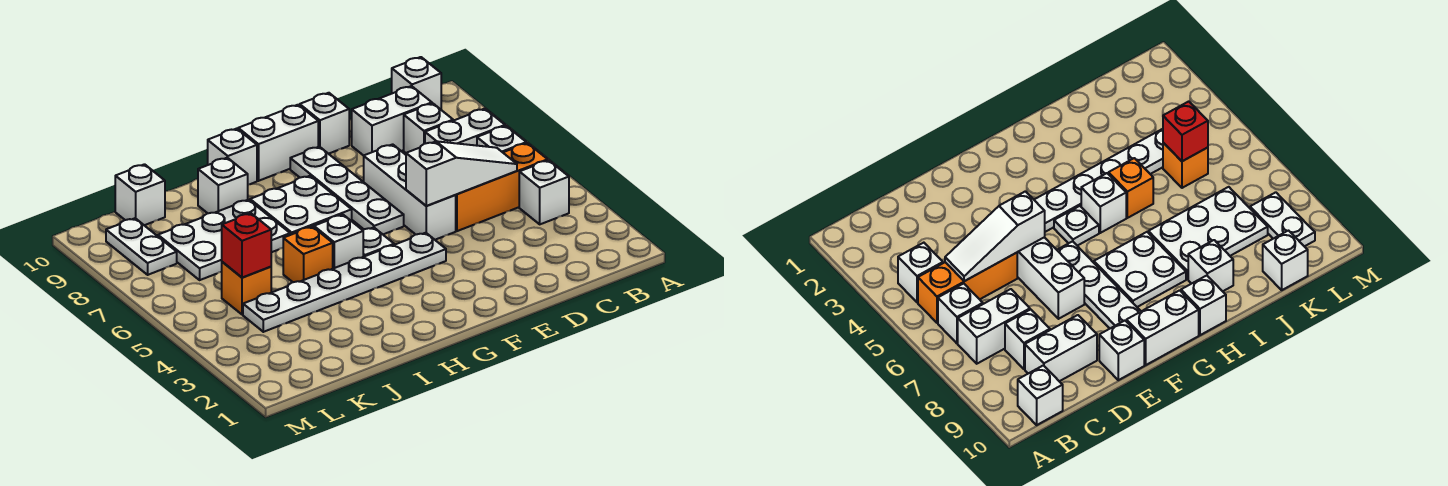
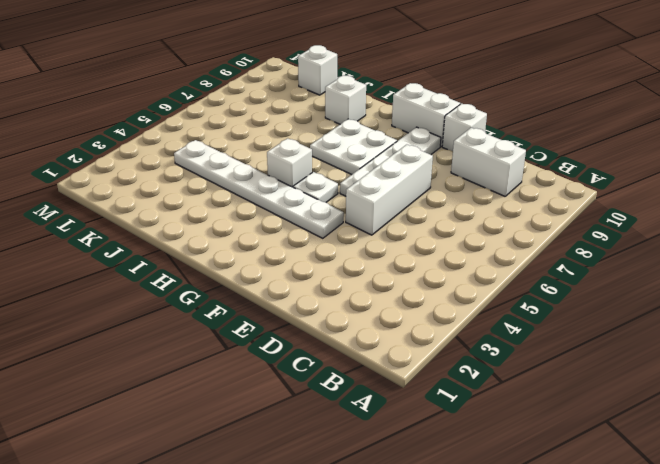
none -> white brick B4 level 1
none -> orange brick B5:D5 level 1
none -> white brick B6 level 1

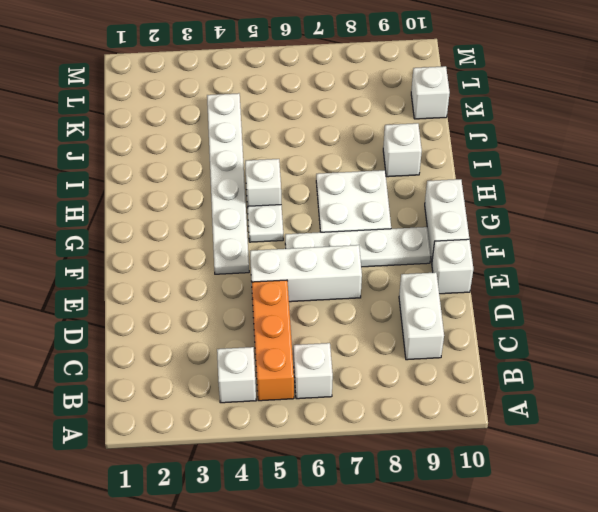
none -> white brick B7:C7 level 1
none -> white brick B10 level 1
none -> white brick C8 level 1

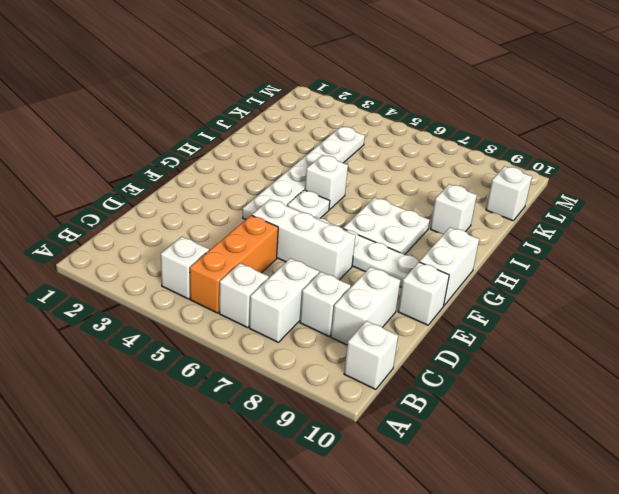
none -> white brick H10 level 1
none -> orange brick I5 level 1
none -> white plate I7:K8 level 1

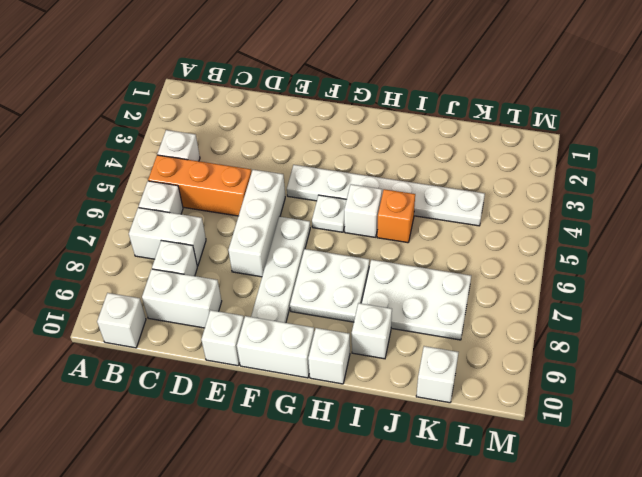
none -> orange brick K5 level 1
none -> white plate L8:L9 level 1
none -> white slope C5:E5 level 2 top E

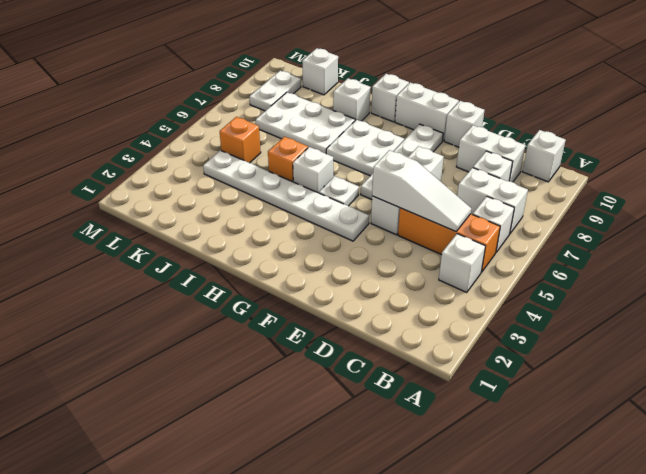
none -> red brick K5 level 2

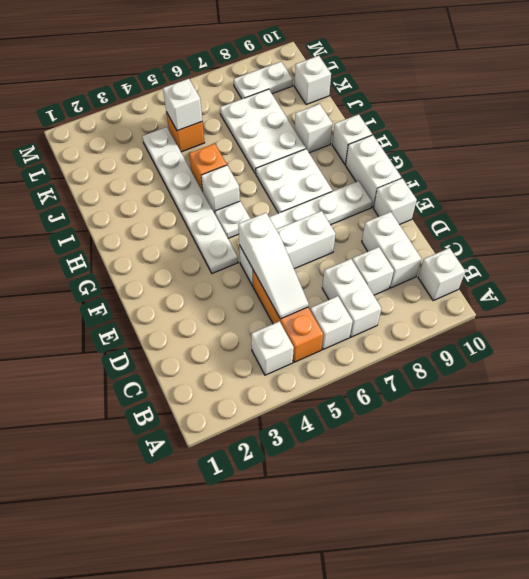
white brick K5 level 2 -> red brick K5 level 2

